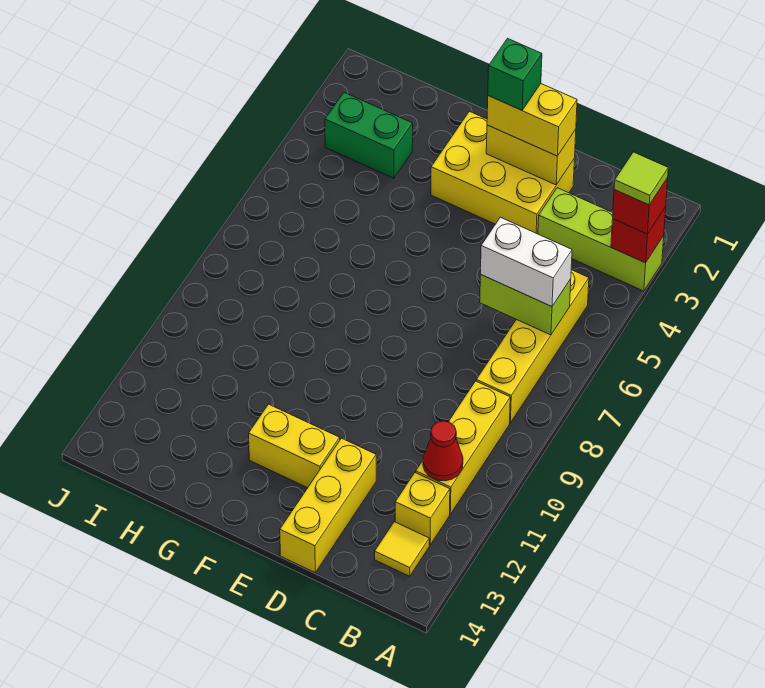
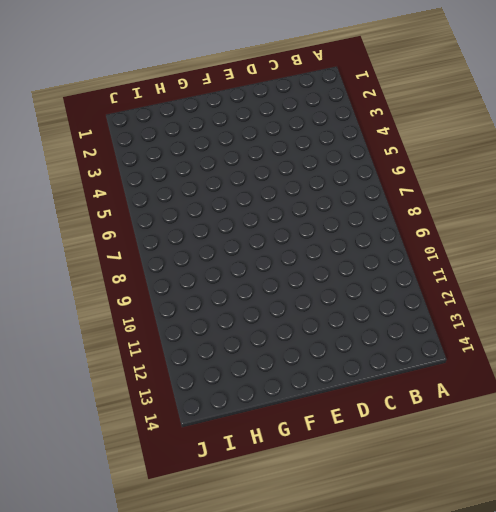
none -> lime brick A3:C3 level 1
none -> yellow brick B5:B8 level 1
none -> yellow brick B9:B11 level 1

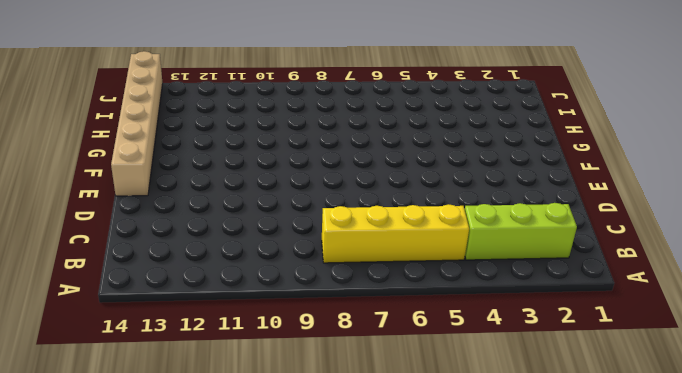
lime brick B2:B4 level 1 -> lime brick A3:C3 level 1
tan brick E14:J14 level 1 -> none
none -> yellow brick B9:B11 level 1
none -> yellow brick B12 level 1
none -> yellow tile B13 level 1

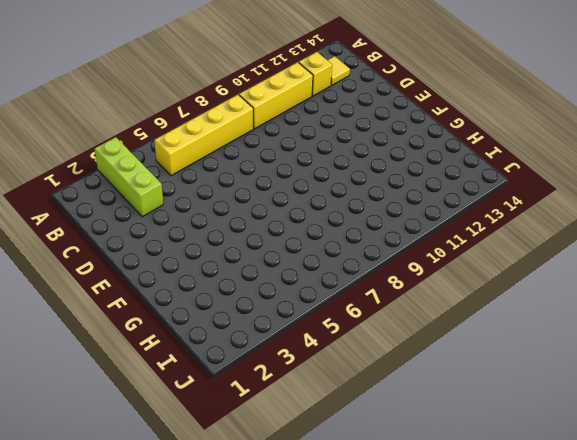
none -> yellow brick D2:F3 level 1
none -> yellow brick D12:D14 level 1
none -> yellow brick E12:F12 level 1

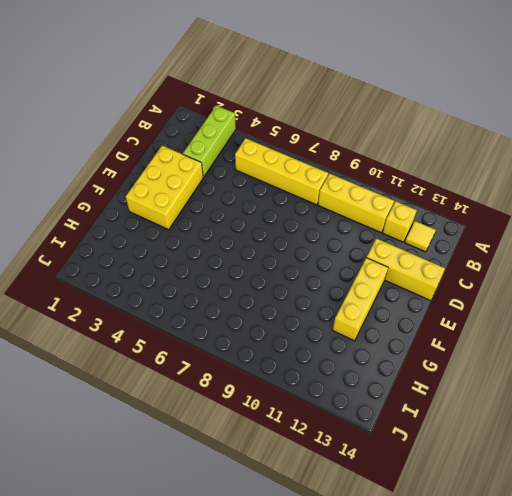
yellow brick E12:G12 level 1 -> yellow brick E12:F12 level 1
none -> green brick H3:I3 level 1
none -> red brick A3 level 2
none -> lime brick B6:C6 level 2

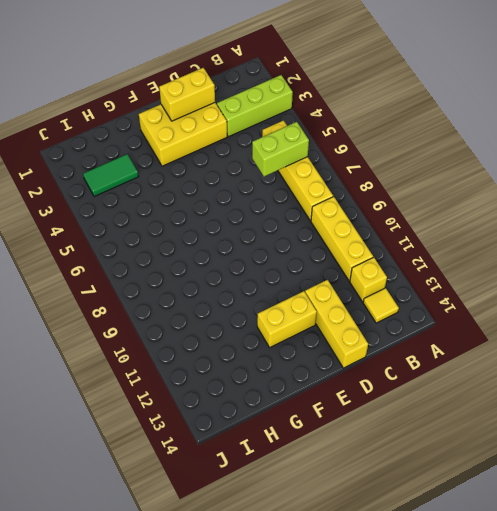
green tile H3:I3 level 1 -> green brick H3:I3 level 1
none -> red brick A3 level 2
none -> red cone B11 level 2
none -> red brick A3 level 3

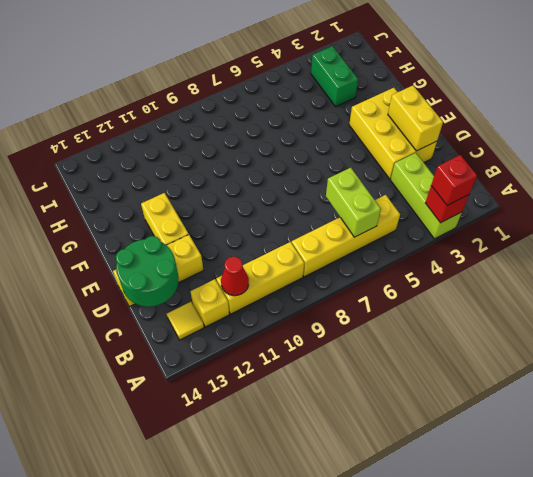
green round brick C13:D14 level 2 -> none
none -> white brick B6:C6 level 3
none -> yellow brick D2:E2 level 3
none -> lime tile A3 level 4

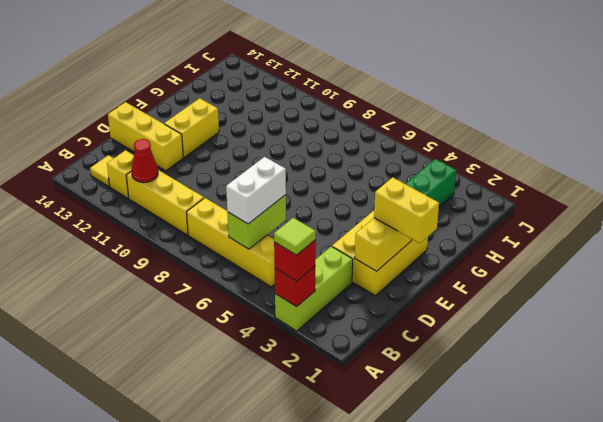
yellow brick E1:E2 level 3 -> yellow brick D2:E2 level 3
none -> green brick E2 level 4

